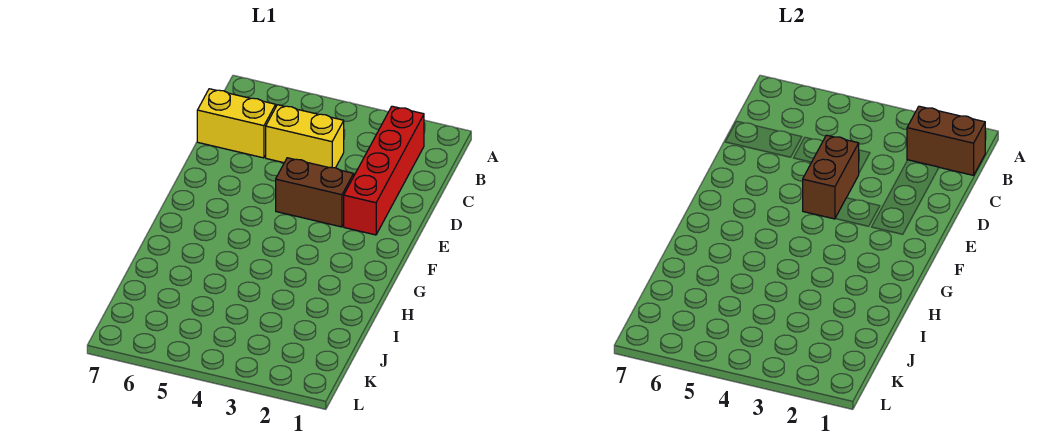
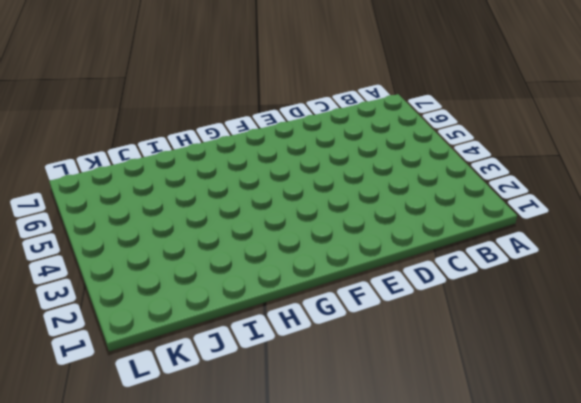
none -> red brick B2:E2 level 1
none -> yellow brick C4:C5 level 1

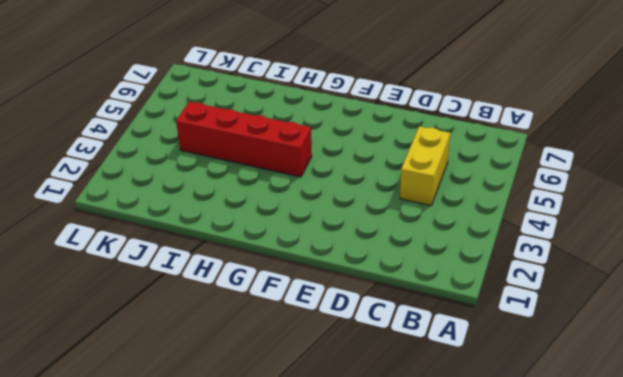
red brick G4:J4 level 1 -> red brick B2:E2 level 1
none -> yellow brick C6:C7 level 1
none -> brown brick E3:E4 level 1

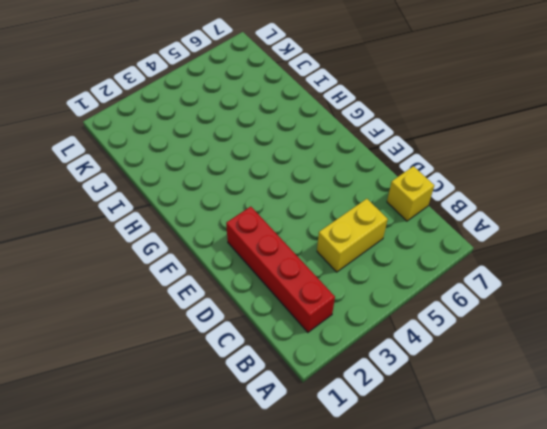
yellow brick C7 level 1 -> yellow brick C6:C7 level 1
none -> brown brick E3:E4 level 1
none -> brown brick B1:B2 level 2

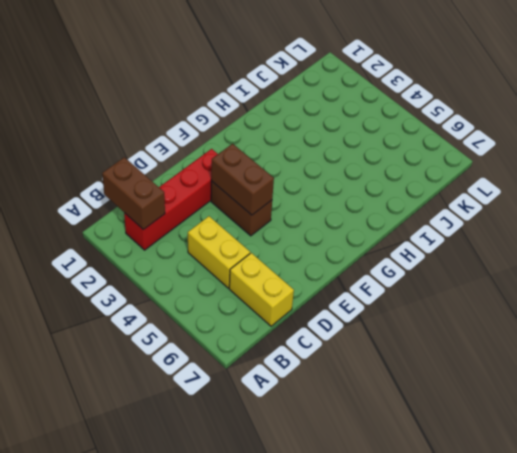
brown brick E3:E4 level 2 -> brown brick D4:E4 level 2

